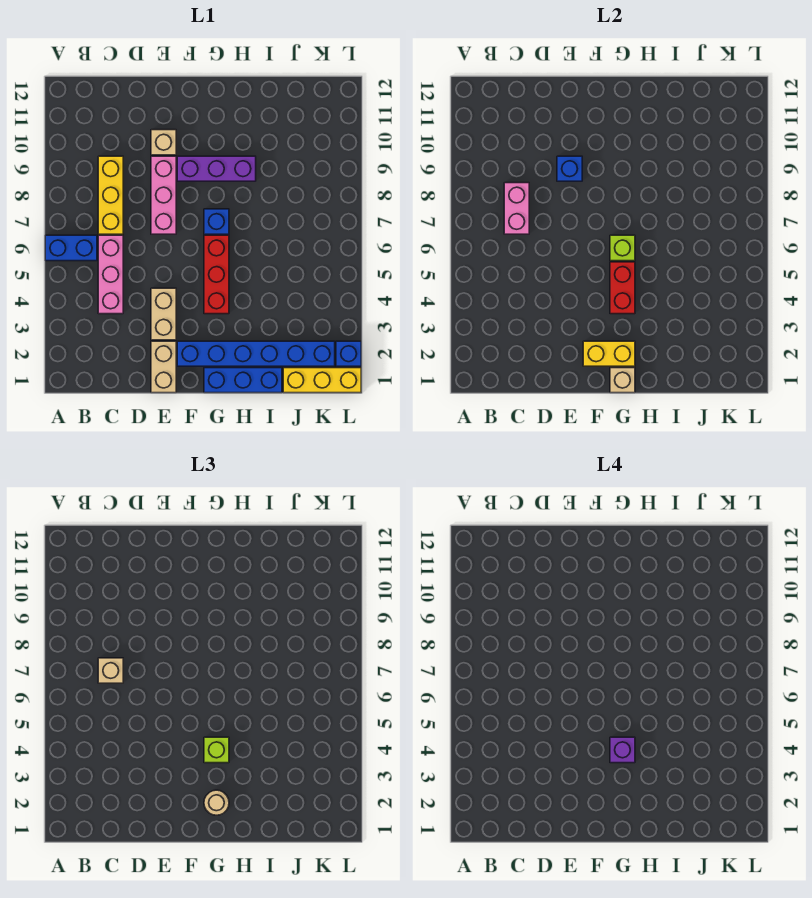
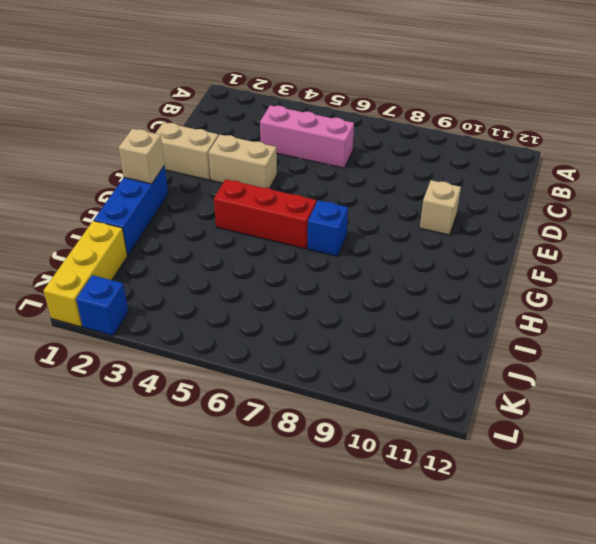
none -> blue brick A6:B6 level 1
none -> yellow brick C7:C9 level 1
none -> pink brick E7:E9 level 1

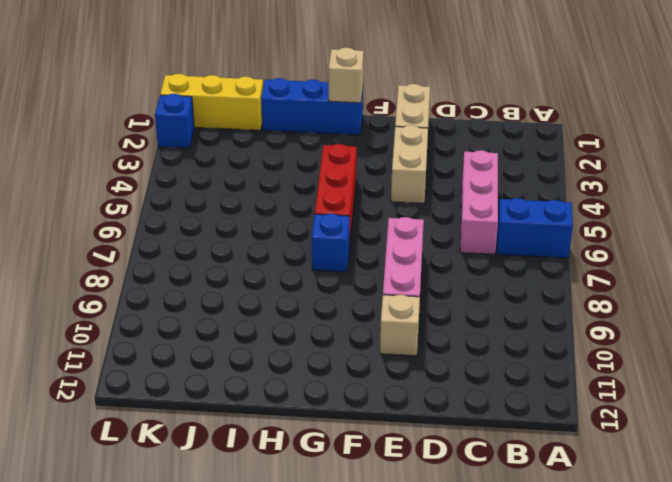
none -> yellow brick C7:C9 level 1
none -> blue brick F2:K2 level 1
none -> purple brick F9:H9 level 1

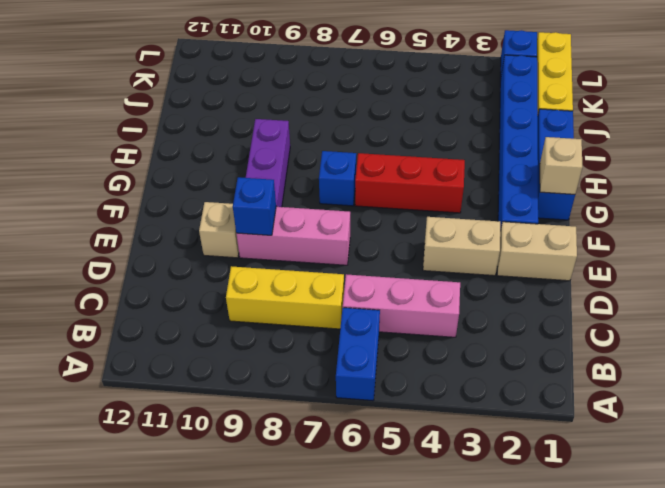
none -> pink brick C7:C8 level 2
none -> yellow brick F2:G2 level 2
none -> red brick G4:G5 level 2

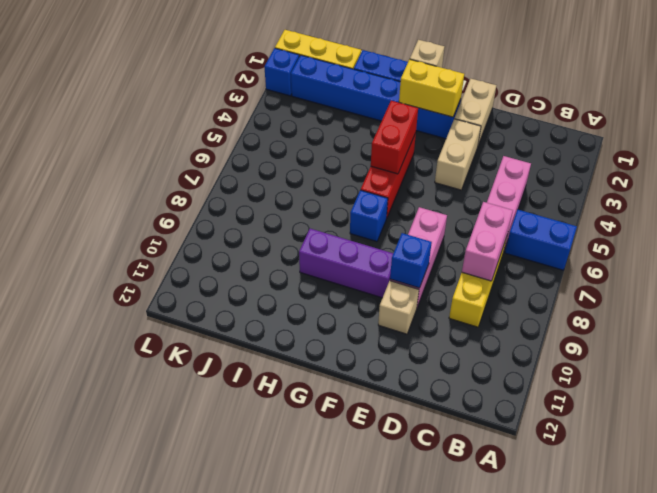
none -> lime brick G6 level 2
none -> tan brick C7 level 3
none -> tan round brick G2 level 3

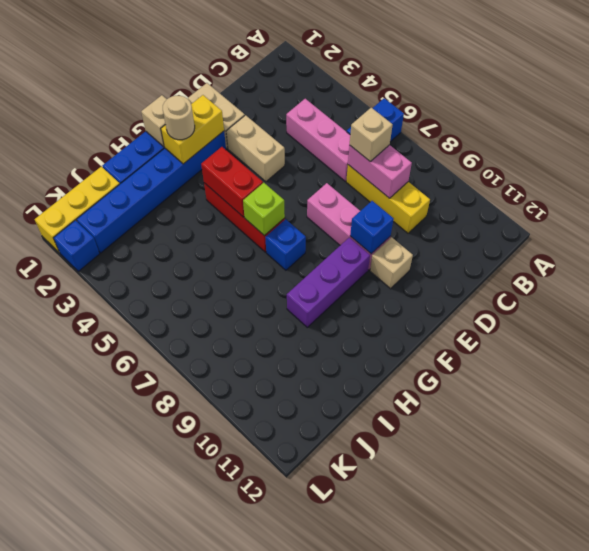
none -> lime brick G4 level 3
none -> purple brick G4 level 4

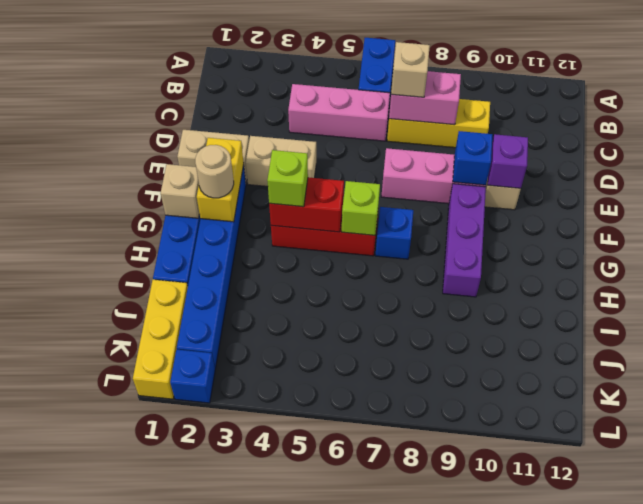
purple brick E10 level 2 -> purple brick G4 level 4

